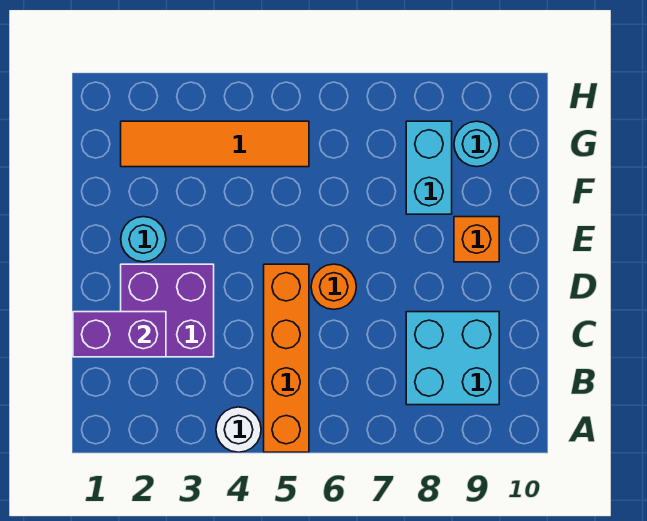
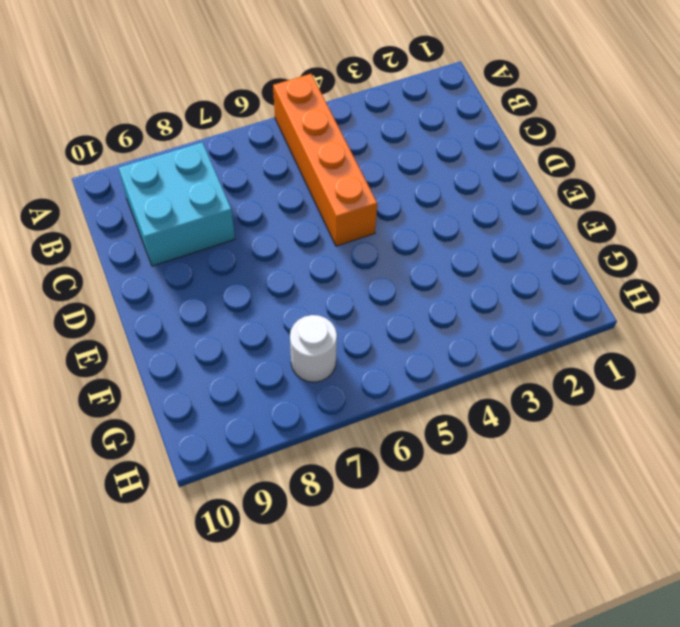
white round brick G7 level 1 -> white round brick A4 level 1
none -> purple brick C2:D3 level 1
none -> orange round brick D6 level 1

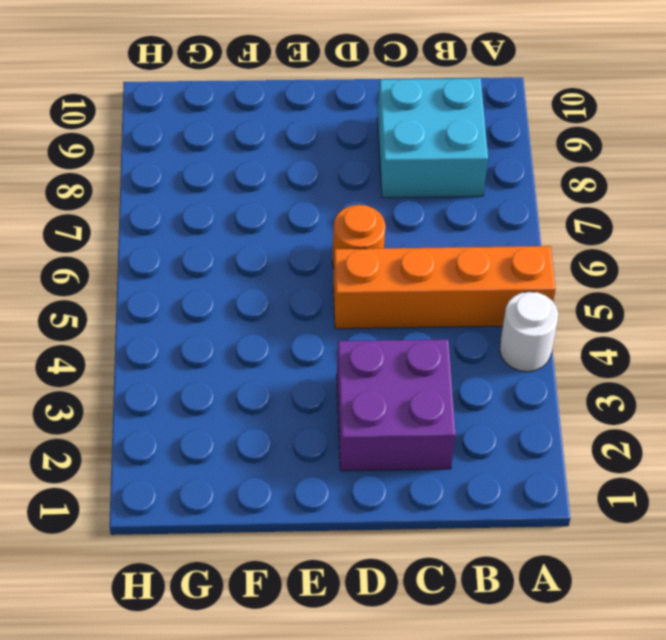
none -> cyan round brick E2 level 1
none -> orange brick E9 level 1

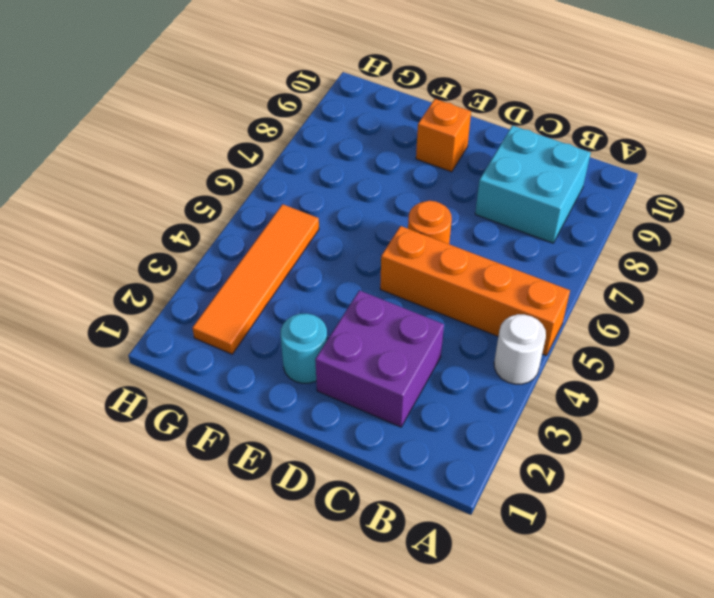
none -> cyan brick F8:G8 level 1
none -> cyan round brick G9 level 1

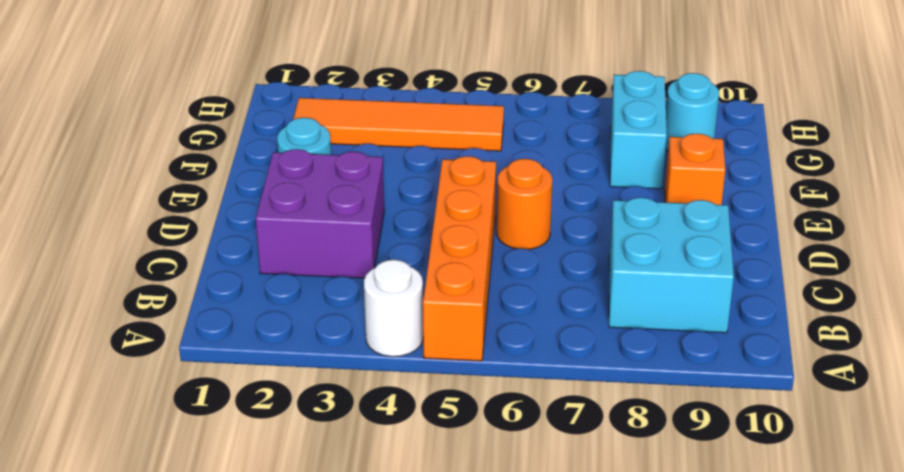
none -> purple brick C1:C2 level 2

